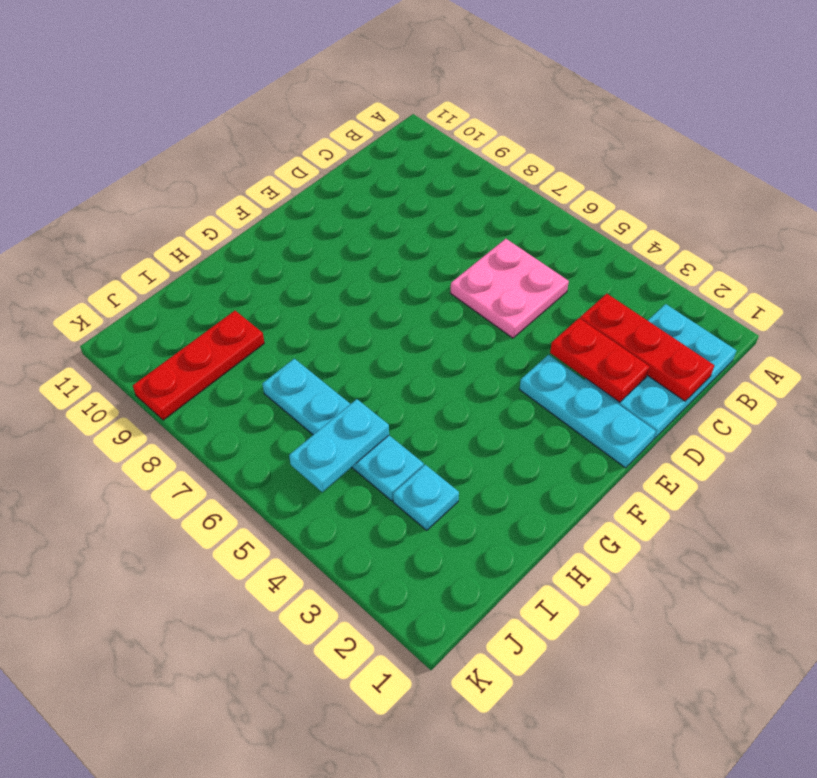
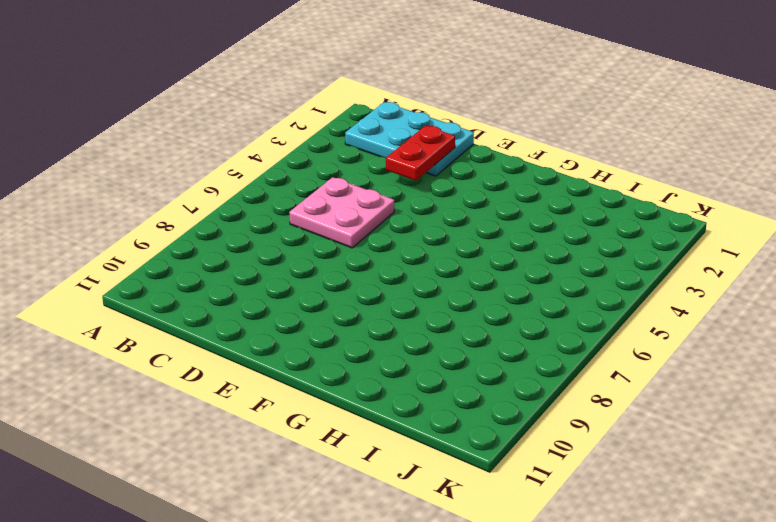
none -> cyan plate E1:E3 level 1
none -> cyan plate I3 level 1

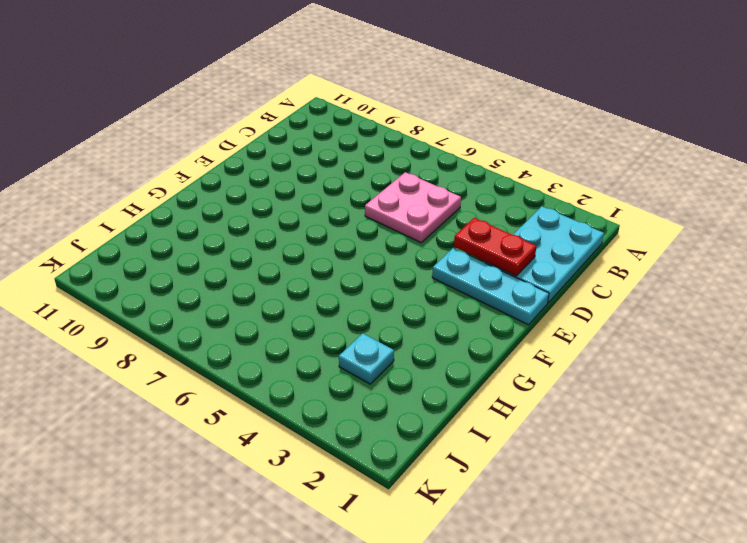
none -> cyan plate I4:I7 level 1
none -> red plate I9:K9 level 1

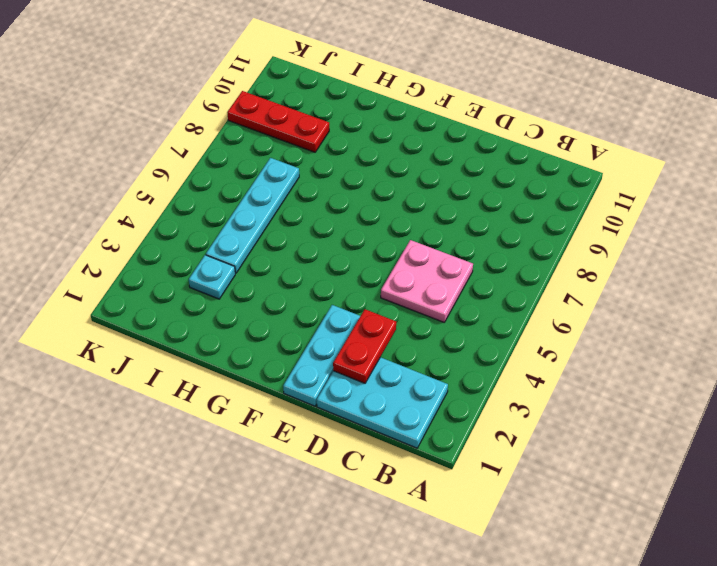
none -> red plate C1:C3 level 2
none -> cyan plate I5:J5 level 2

